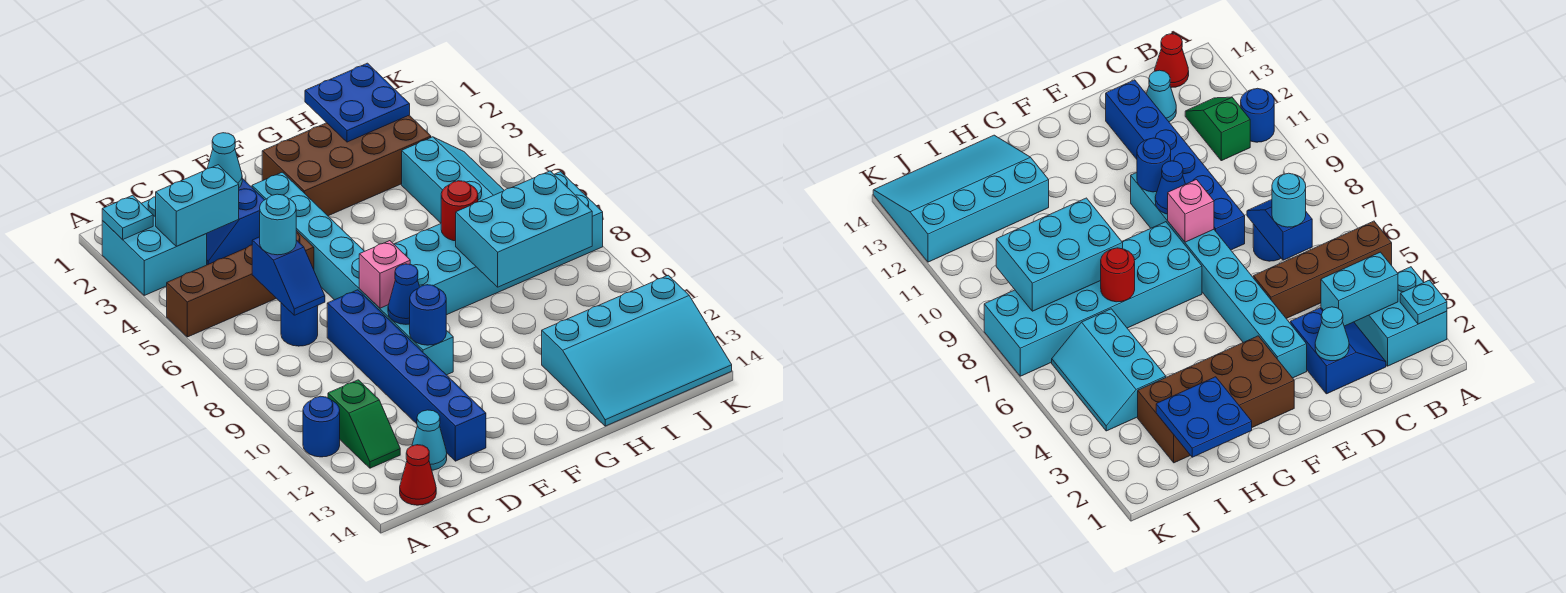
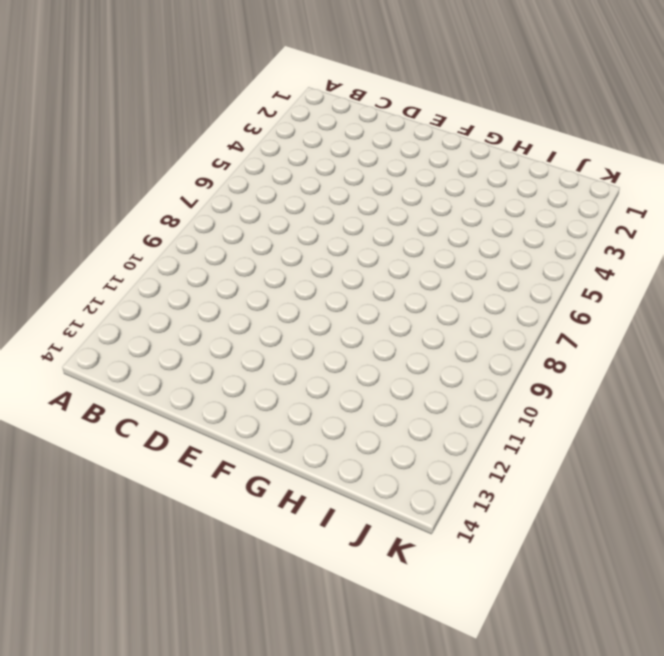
none -> cyan brick A2:B3 level 1
none -> brown brick A5:D5 level 1
none -> blue round brick A11 level 1

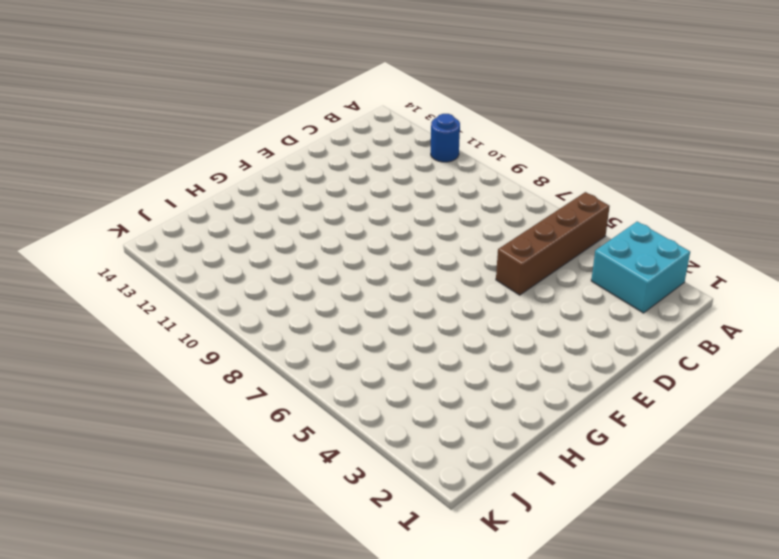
none -> green slope B11:B12 level 1 top 11
none -> red cone B14 level 1
none -> blue slope C2:D3 level 1 top D

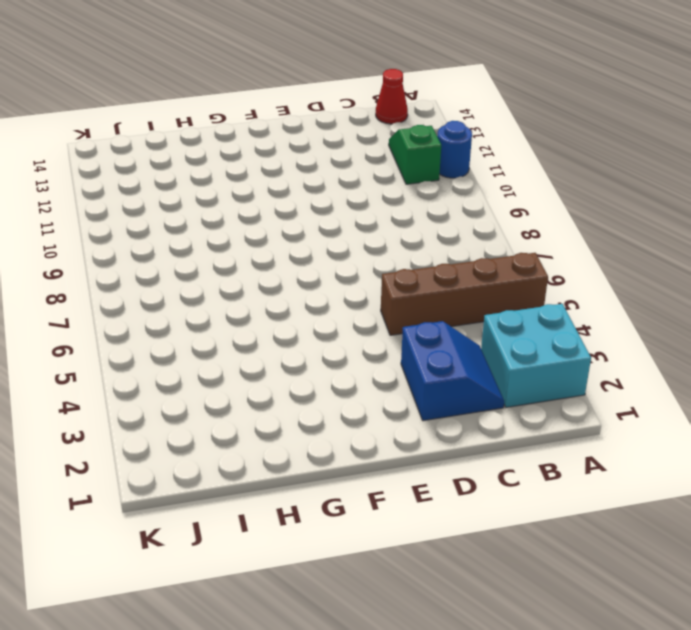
none -> blue round brick C7 level 1
none -> cyan cone C13 level 1
none -> blue brick D8:D13 level 1

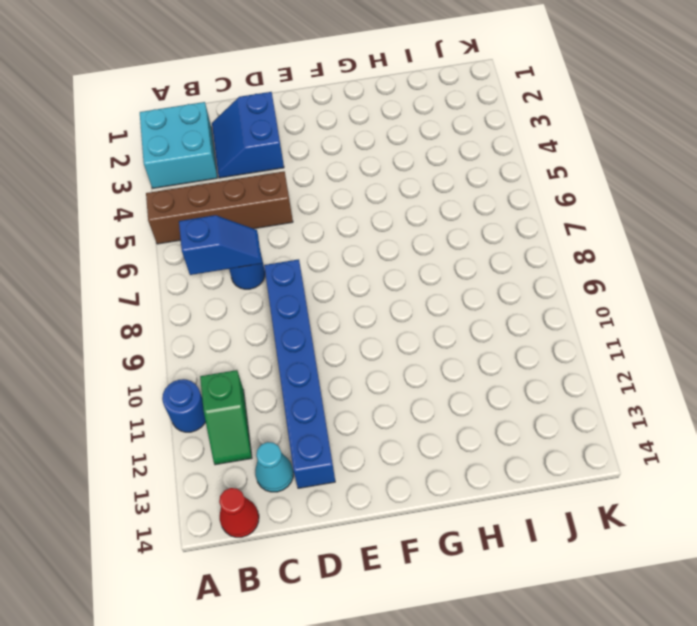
blue slope B7:C7 level 2 top B -> blue slope C6:C7 level 2 top 6
none -> cyan brick E3:E10 level 1
none -> brown brick F2:I3 level 1
none -> cyan brick F7:K8 level 1

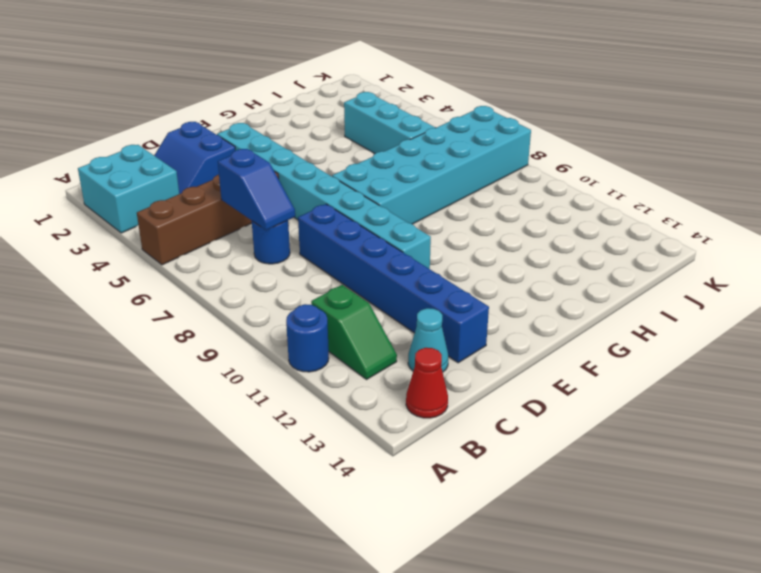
none -> brown brick F2:I3 level 1
none -> cyan slope H12:K14 level 1 top 12
none -> cyan plate A2 level 2

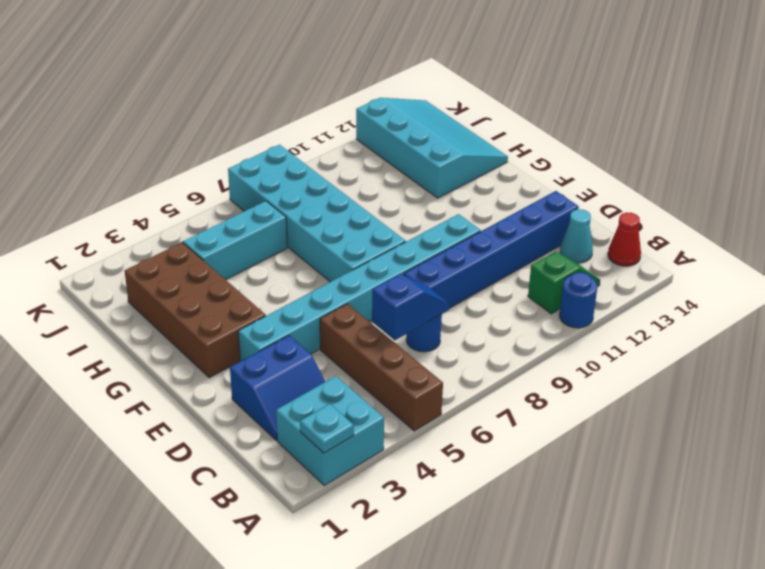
none -> cyan brick B3:C3 level 2
none -> cyan cone D2 level 2
none -> pink brick E8 level 2

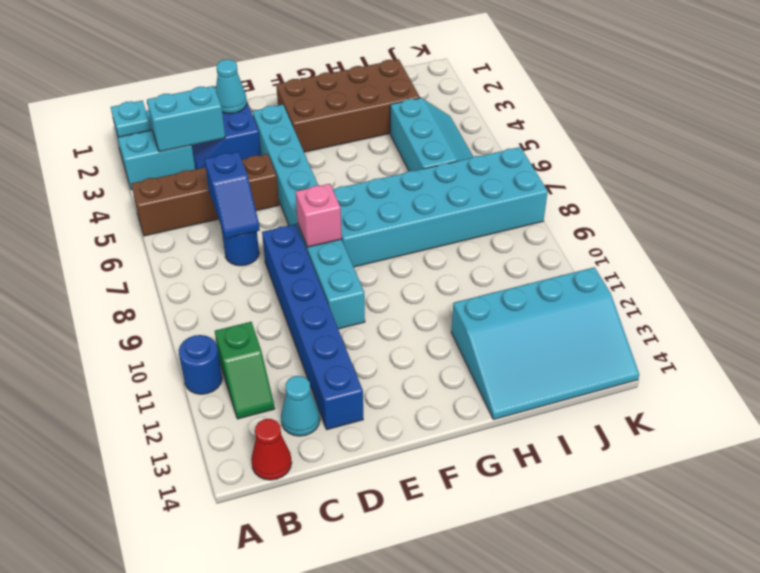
none -> blue cone E9 level 2
none -> blue round brick E10 level 2
none -> blue plate H1:I2 level 2

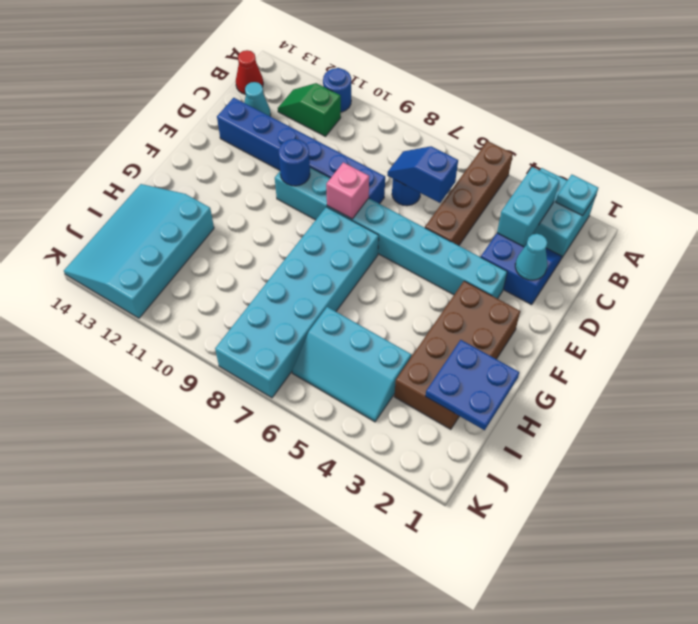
none -> blue cone E9 level 2
none -> red round brick H7 level 2
none -> cyan brick H8:J9 level 2

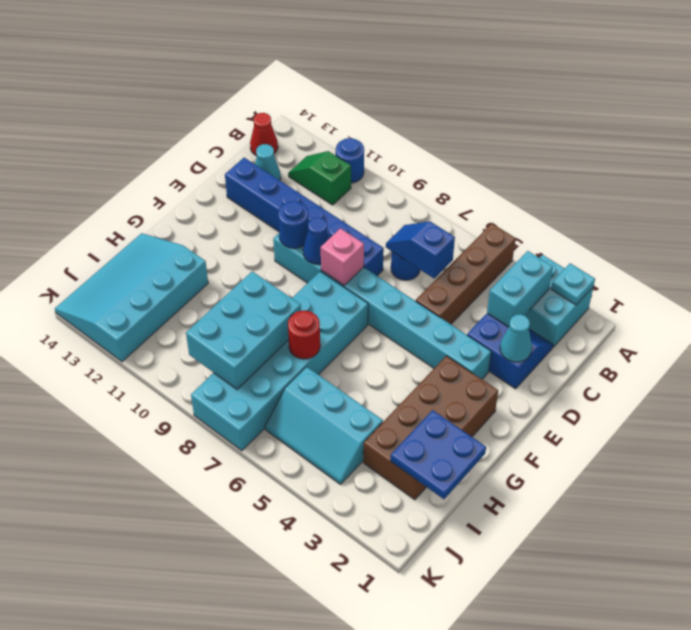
none -> cyan round brick C6 level 3

